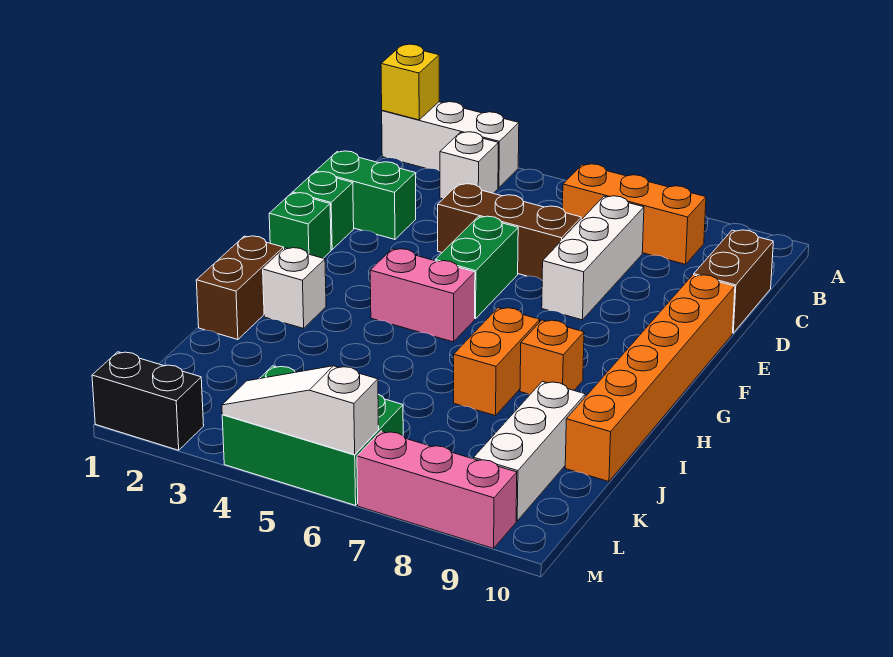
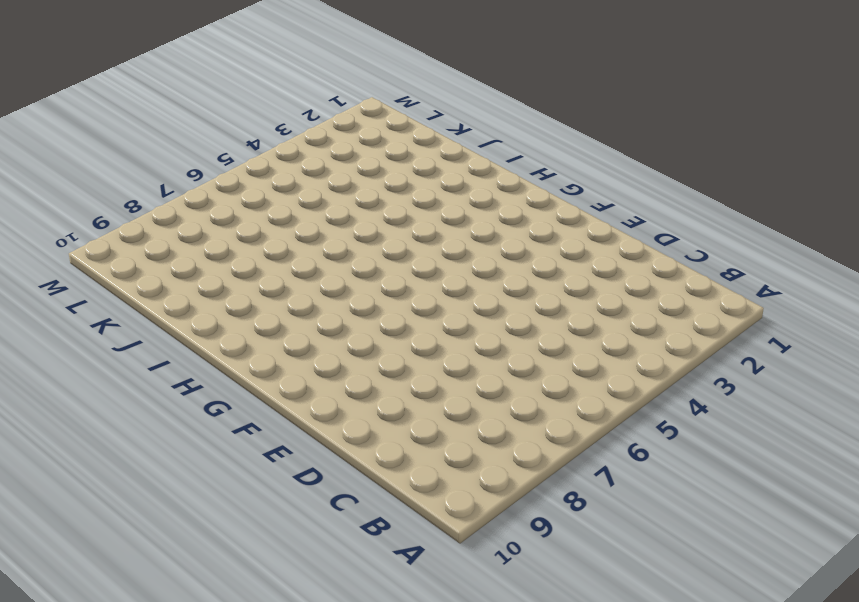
none -> white brick A1:A3 level 1
none -> white brick B3 level 1
none -> orange brick B6:B8 level 1

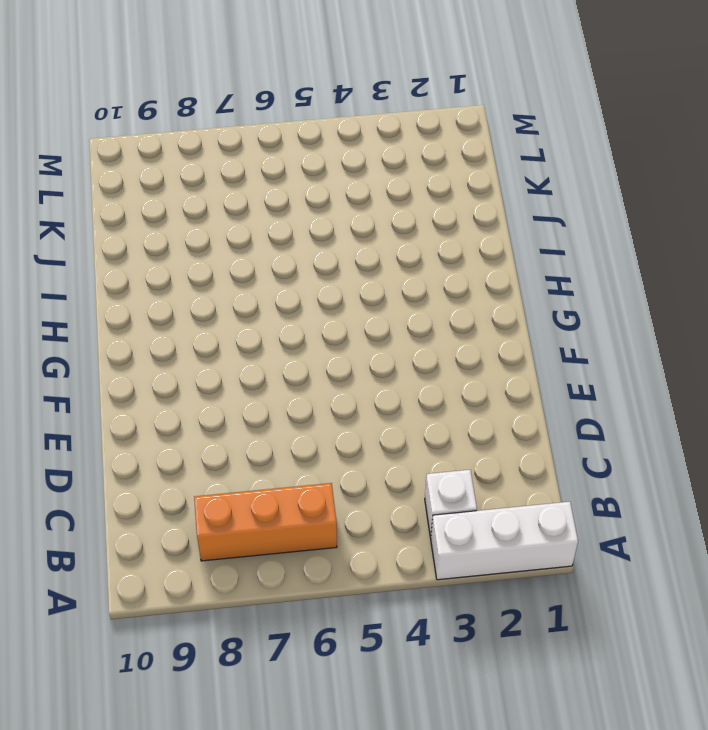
none -> white brick C7:E7 level 1
none -> brown brick C10:D10 level 1
none -> green brick D1:D2 level 1

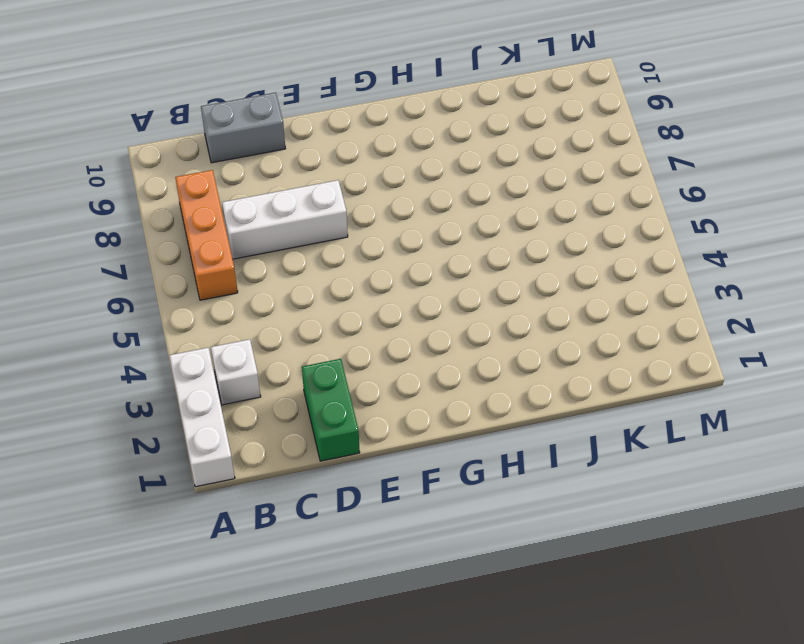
grey brick C10:D10 level 1 -> brown brick C10:D10 level 1
none -> brown brick D4:D6 level 1
none -> green brick E1 level 1
none -> green brick E5:F5 level 1

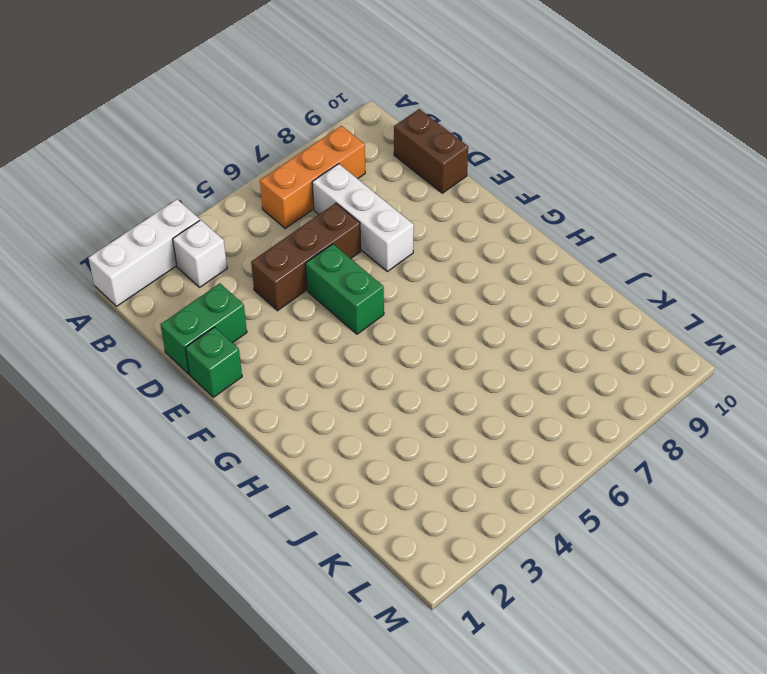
none -> orange brick E10:J10 level 1
none -> green brick F1 level 1
none -> pink brick G4:G5 level 1

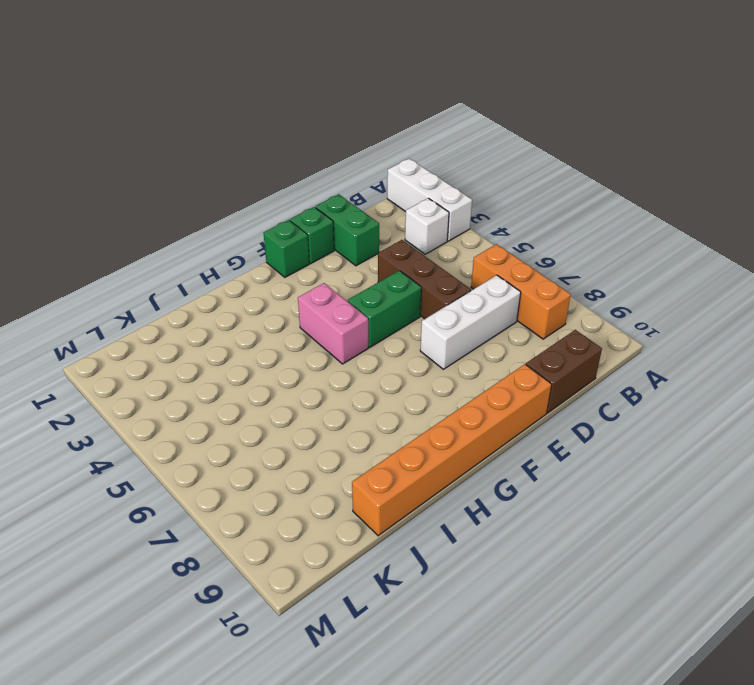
none -> brown brick H1:I1 level 1
none -> white brick H2 level 1
none -> orange brick H7:I7 level 1

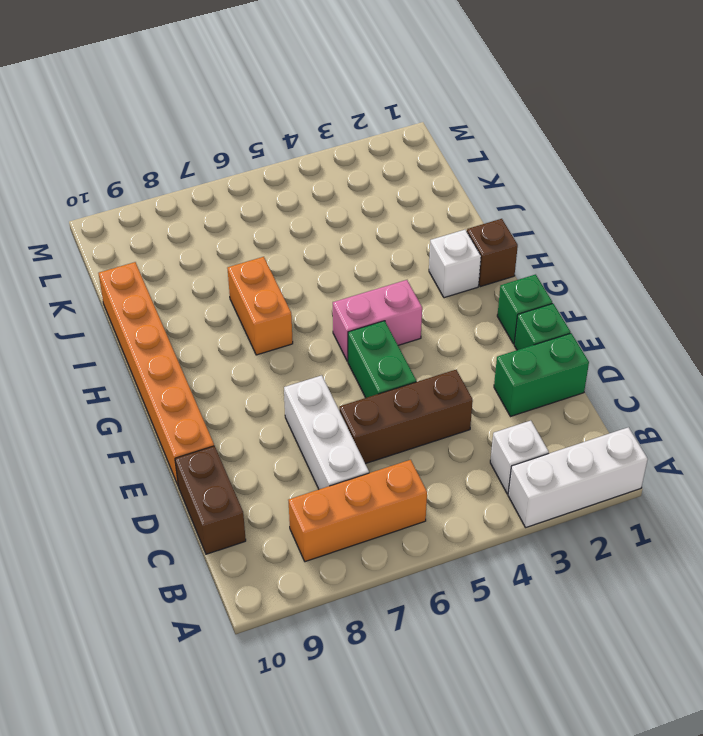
brown brick H1 level 1 -> brown brick H1:I1 level 1
none -> orange brick H8 level 1
none -> white brick J9:L9 level 1
none -> green brick L4:M6 level 1

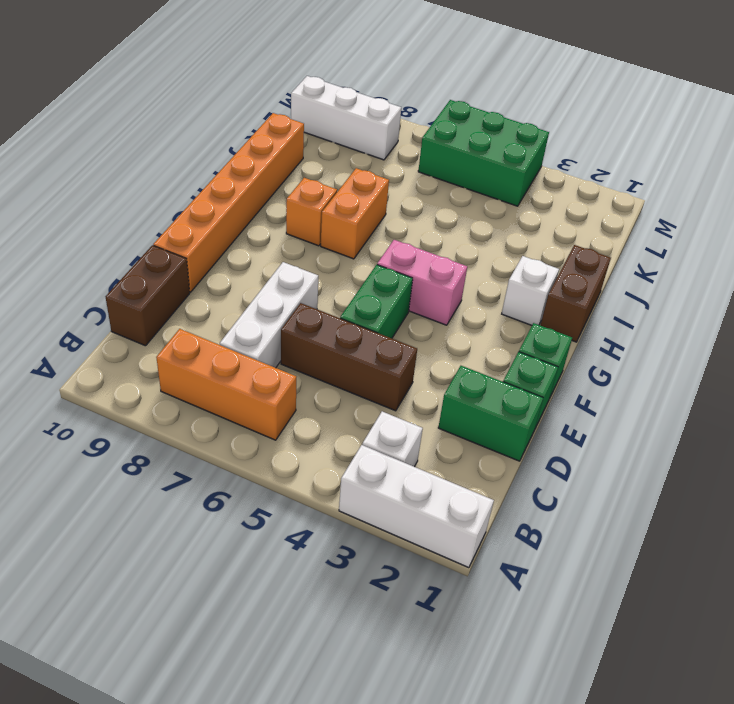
white brick L8:L10 level 1 -> white brick J9:L9 level 1
none -> black brick M1:M2 level 1
none -> pink brick M7:M9 level 1
none -> yellow brick A1 level 2

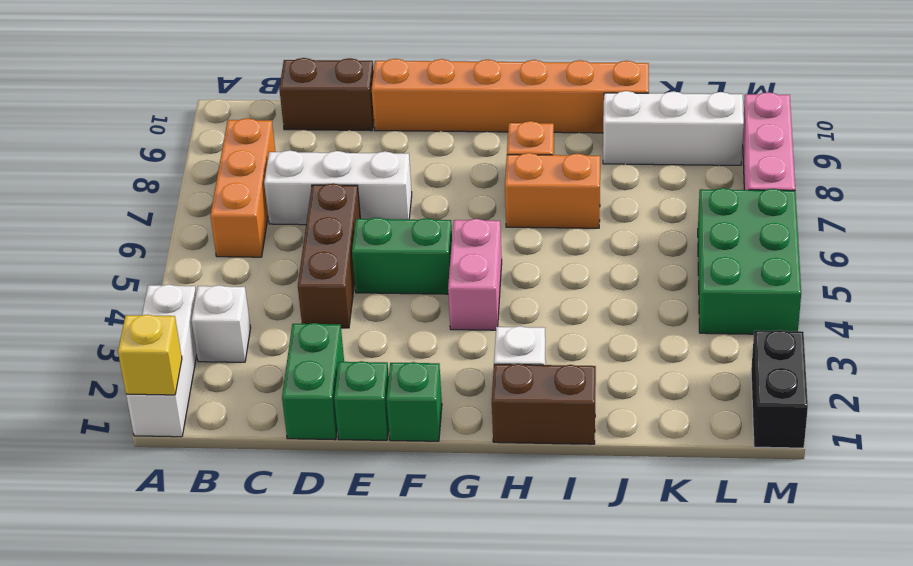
none -> white slope M4:M6 level 2 top 6

